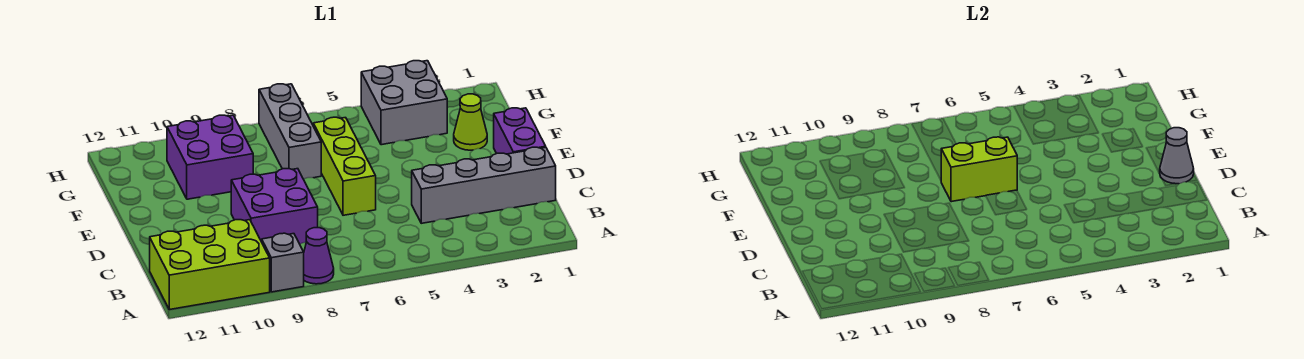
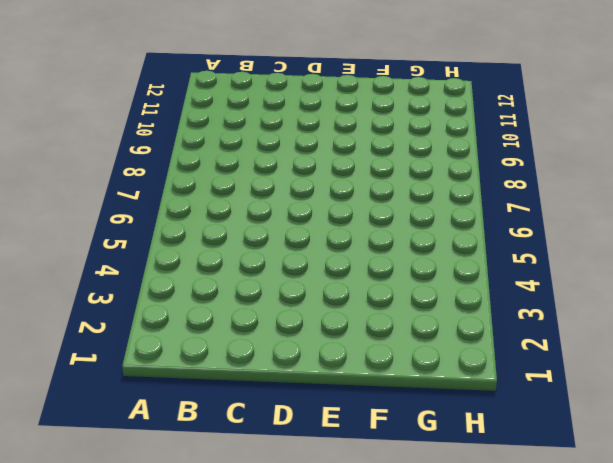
none -> purple cone A8 level 1
none -> grey brick A9 level 1
none -> lime brick A10:B12 level 1

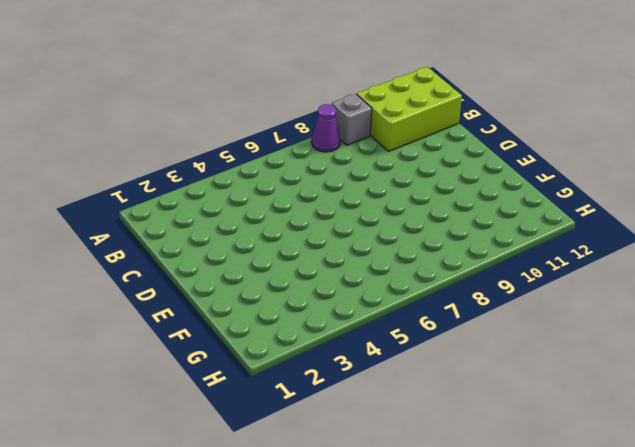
none -> grey brick C1:C4 level 1
none -> purple brick C8:D9 level 1
none -> purple brick D1:E1 level 1

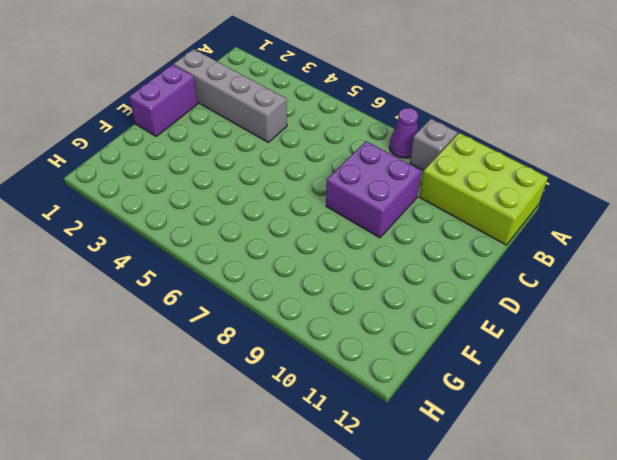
none -> lime brick D6:F6 level 1
none -> lime cone F2 level 1
none -> grey brick F7:H7 level 1

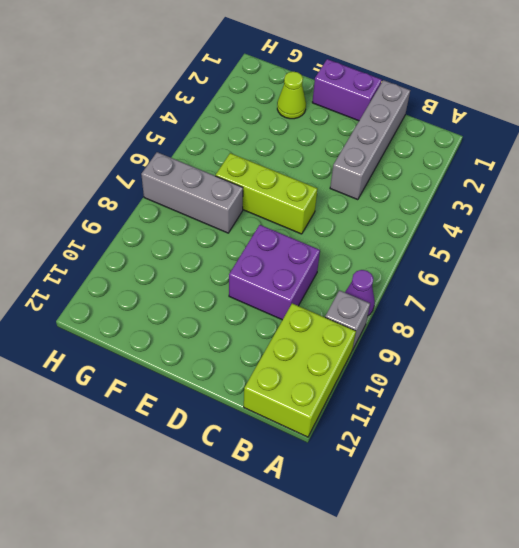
none -> purple brick F9:G10 level 1
none -> grey brick G3:H4 level 1
none -> grey cone D1 level 2

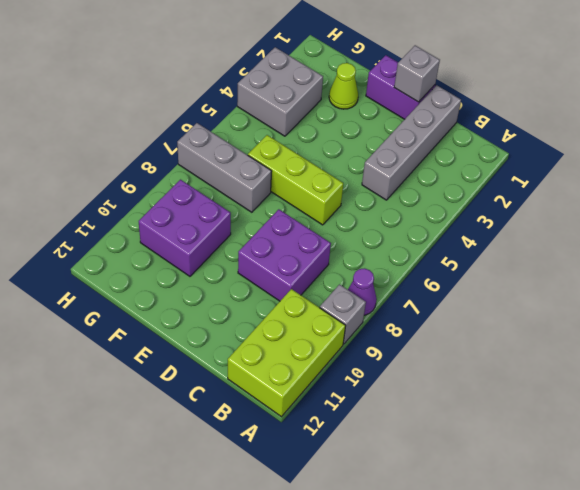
grey brick D1 level 2 -> grey cone D1 level 2
none -> lime brick E6:E7 level 2

